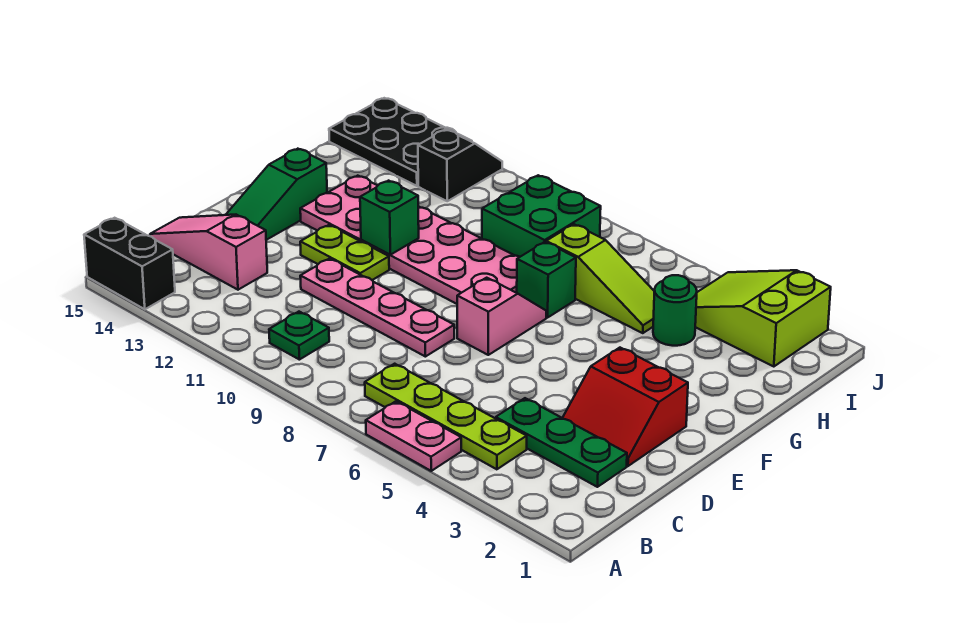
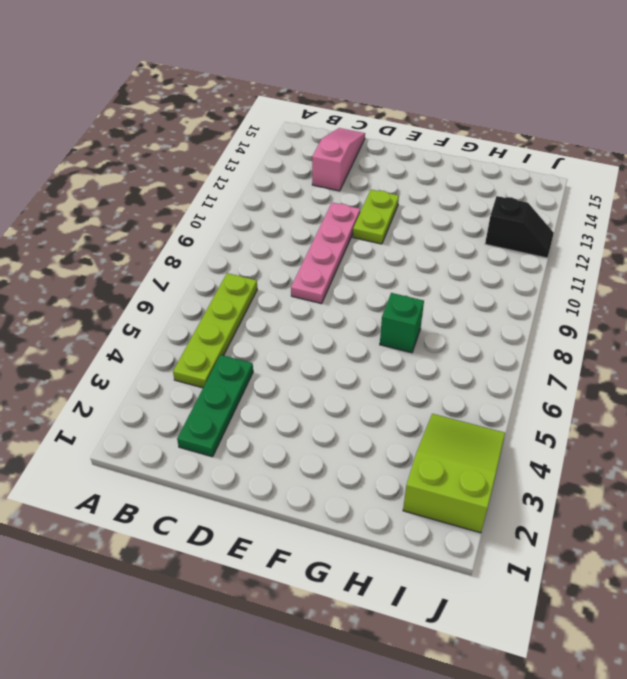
none -> pink plate A5:A6 level 1
none -> black brick A14:A15 level 1
none -> green plate B10 level 1

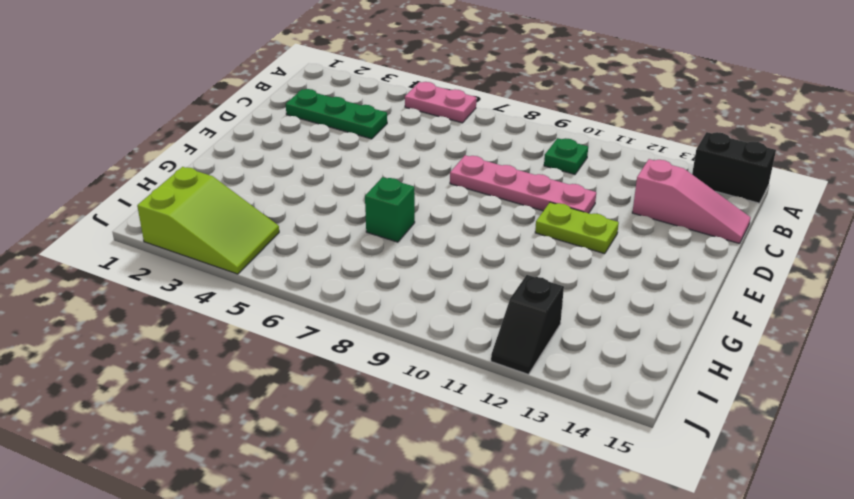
none -> lime plate B4:B7 level 1
none -> red slope D2:E3 level 1 top E
none -> green slope D14:F14 level 1 top F

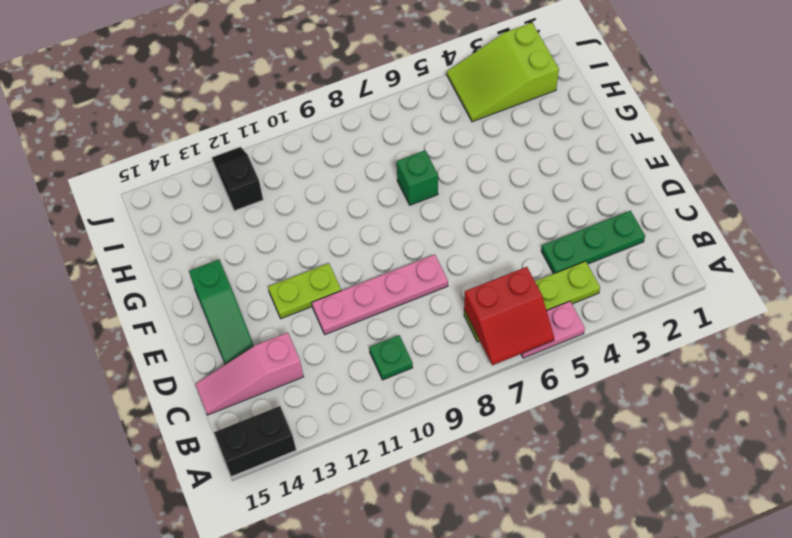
red slope A6:B7 level 2 top B -> red slope D2:E3 level 1 top E
none -> pink slope E7:F7 level 1 top E
none -> pink plate F8:G13 level 1
none -> green round brick H4 level 1

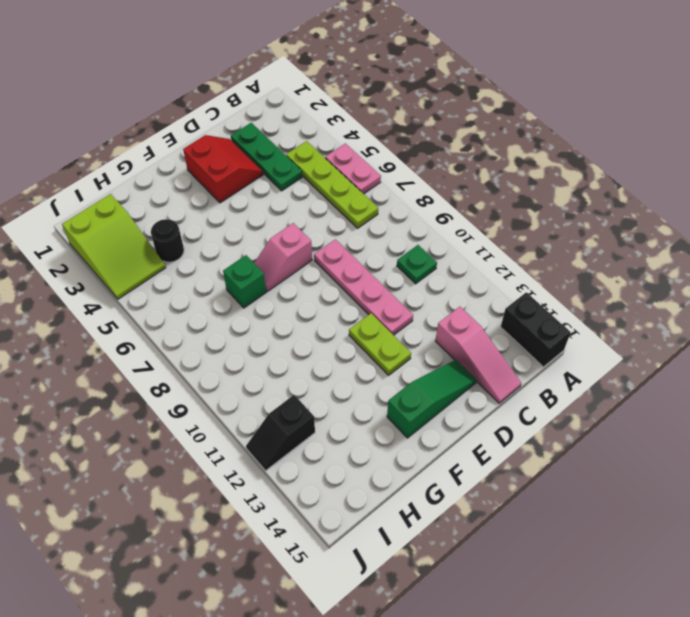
black round brick H4 level 1 -> green round brick H4 level 1
none -> pink plate F8:G13 level 1
none -> lime slope H5:H7 level 1 top 7
none -> green brick H8:I9 level 1

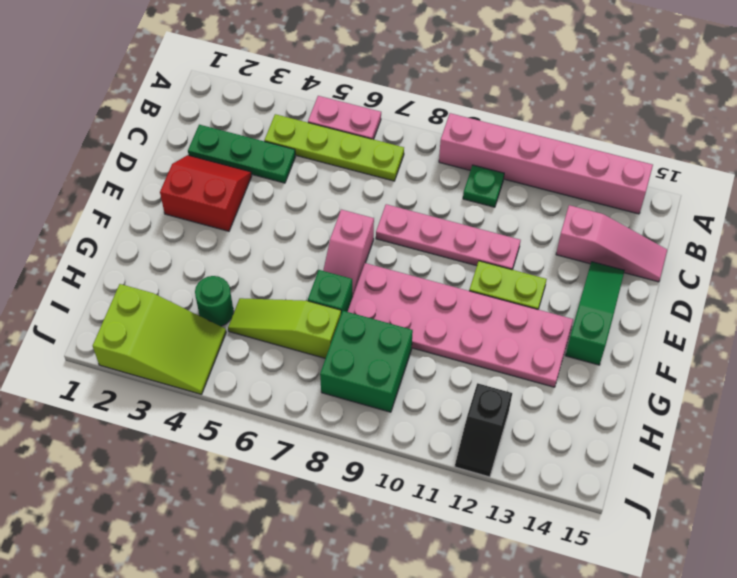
pink brick A9:A14 level 1 -> black brick A14:A15 level 1
none -> black plate I13:J15 level 1
none -> green brick F11 level 2

